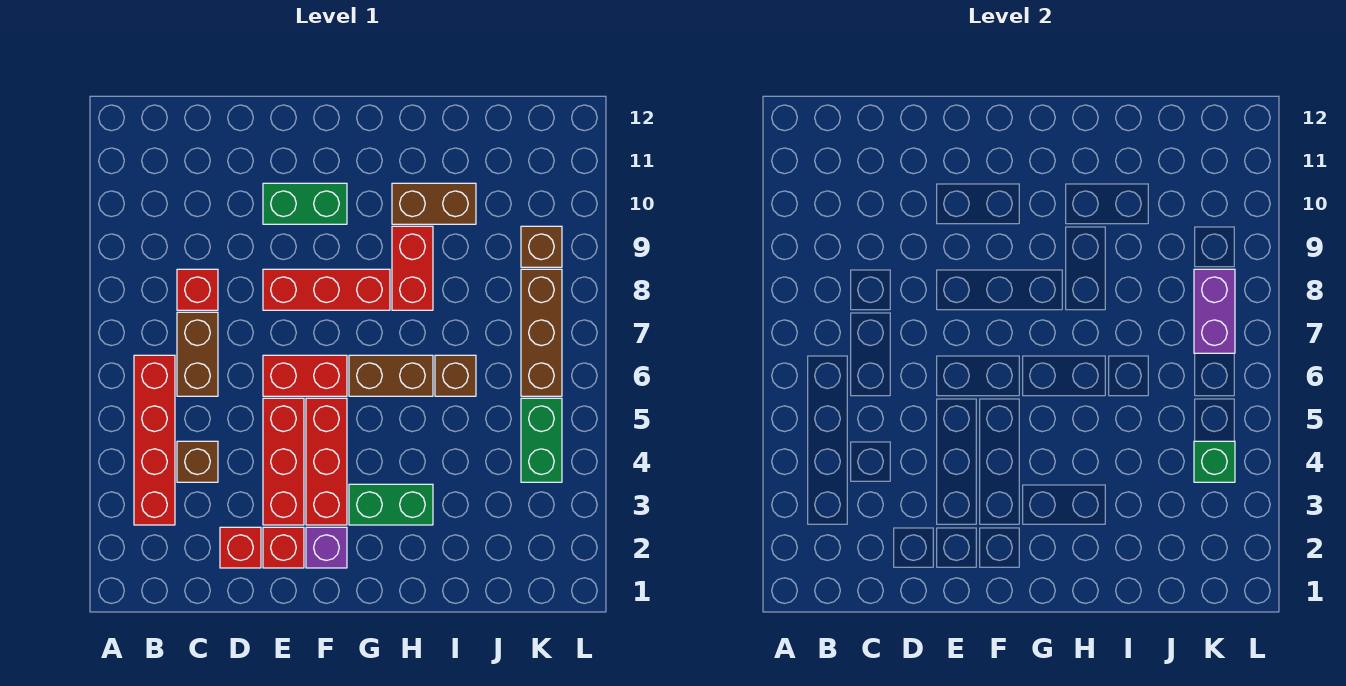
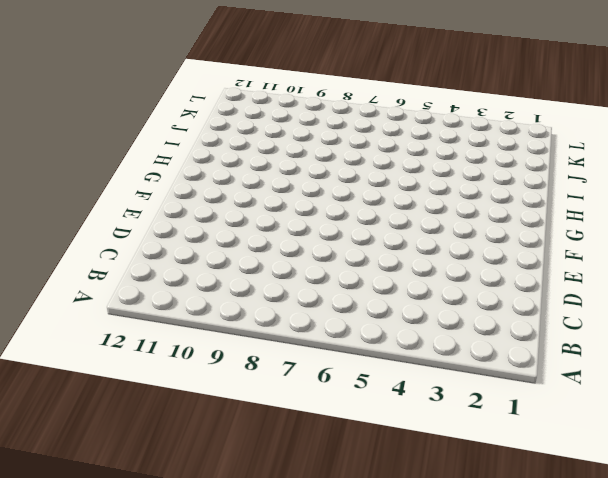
none -> red brick B3:B6 level 1
none -> brown brick C4 level 1
none -> brown brick C6:C7 level 1

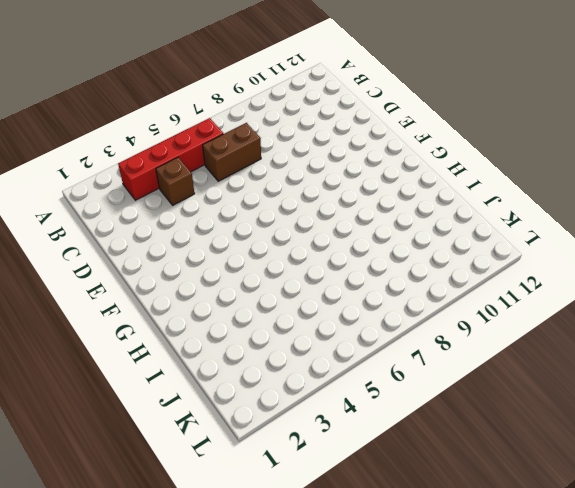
none -> red brick C8 level 1
none -> red brick D2 level 1
none -> red brick E2 level 1

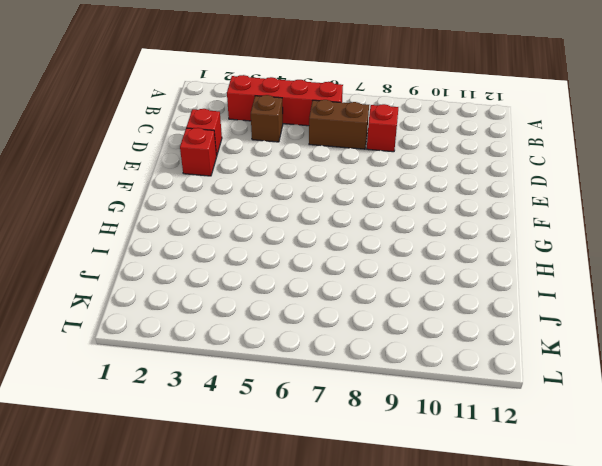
none -> red brick E3:E5 level 1
none -> red brick E6:F6 level 1
none -> red brick E8:G8 level 1

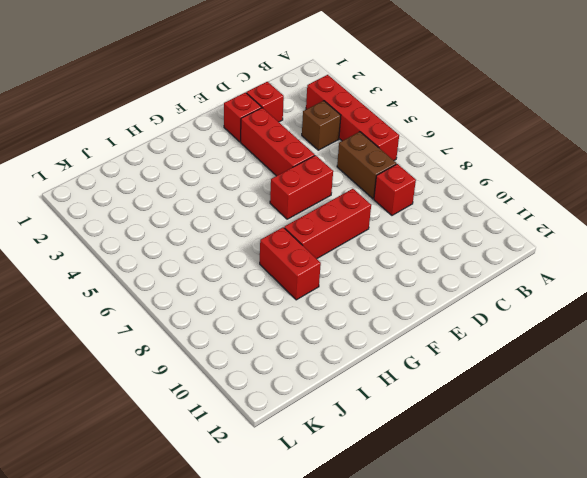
none -> green brick E10:F10 level 1
none -> purple brick F2 level 1
none -> red brick F3:F5 level 1

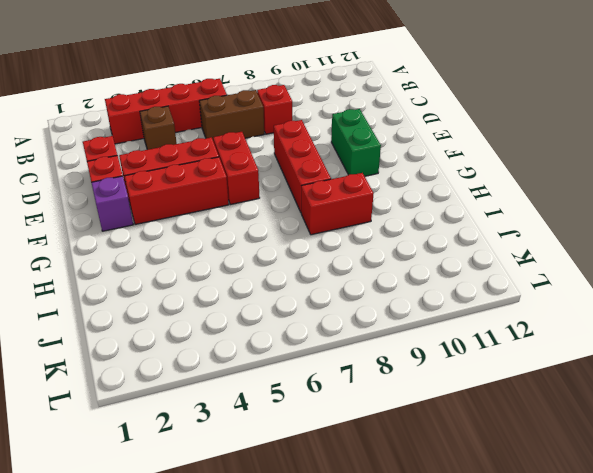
none -> green brick G3:H3 level 1
none -> brown brick G6:H6 level 1
none -> brown brick H10:I10 level 1

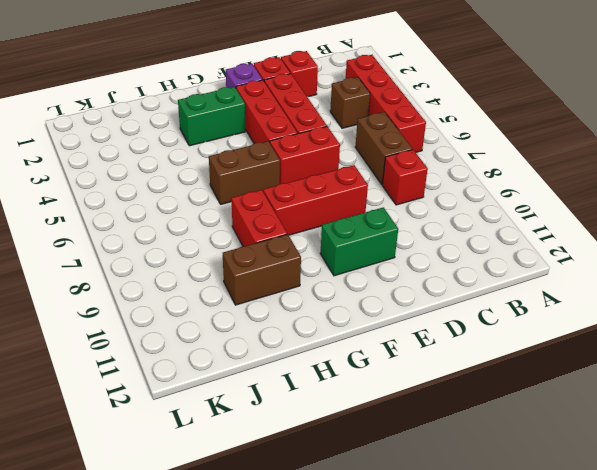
none -> brown brick I6 level 1
none -> green brick K4:K5 level 1
none -> brown brick K6:K8 level 1

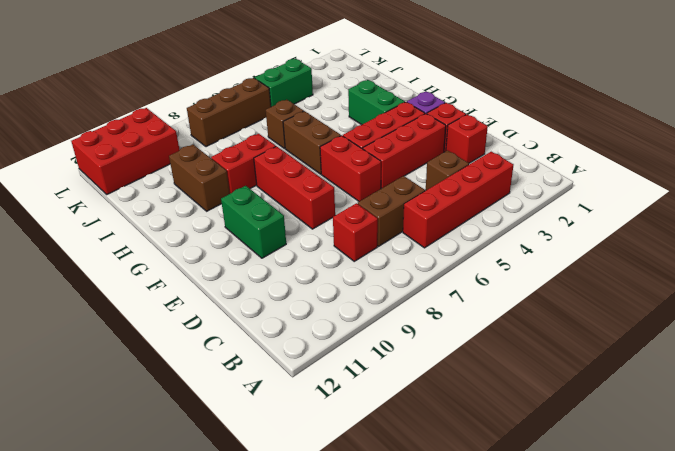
red brick K10:L12 level 1 -> none
none -> brown brick K9 level 1
none -> green brick K4 level 2
none -> purple brick K7:K8 level 2

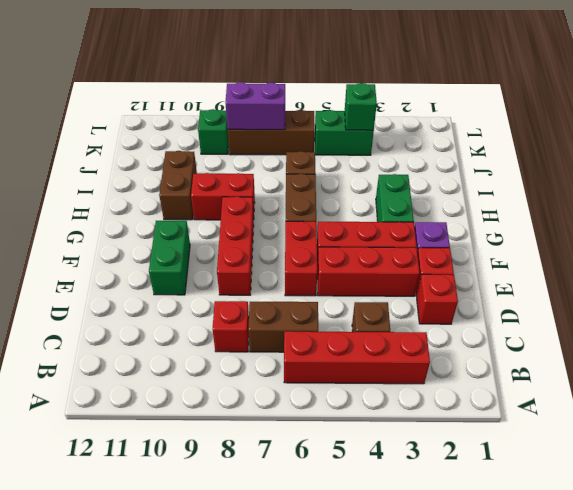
green brick K9 level 1 -> brown brick K9 level 1

